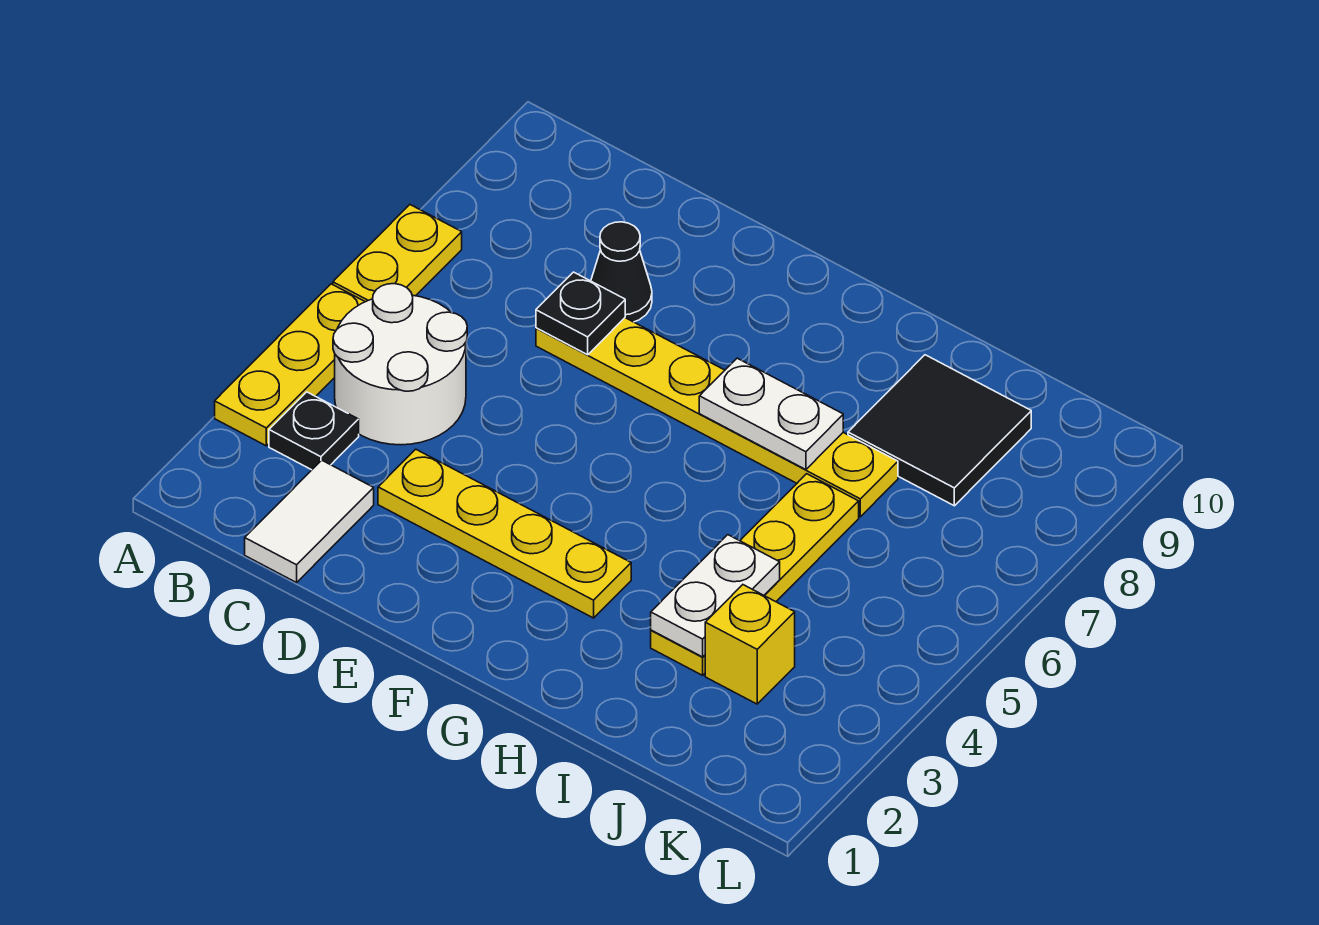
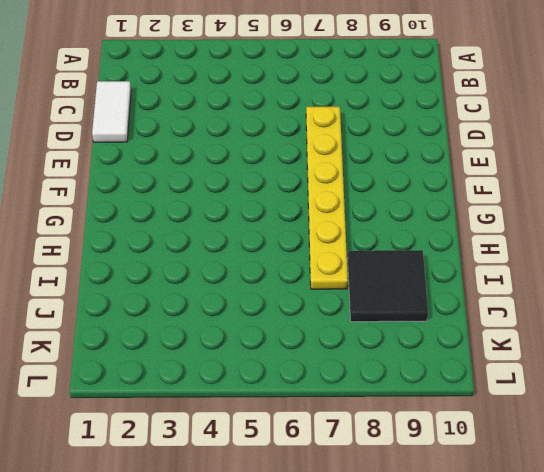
white tile C1:D1 level 1 -> white tile C1:C2 level 1
none -> yellow plate A3:A5 level 1
none -> yellow plate A6:A7 level 1
none -> black plate B3 level 1

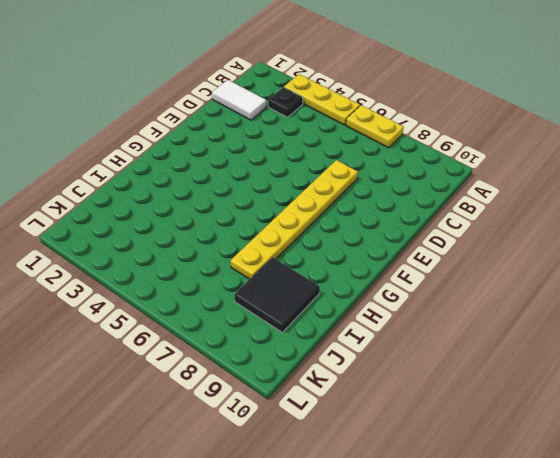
none -> white round brick B4:C5 level 1
none -> yellow plate D3:G3 level 1
none -> black cone D8 level 1

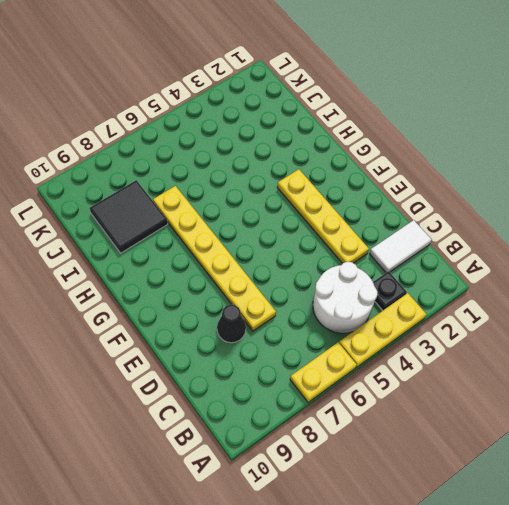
none -> yellow plate I3:I6 level 1
none -> yellow brick J3 level 1
none -> black plate D7 level 2

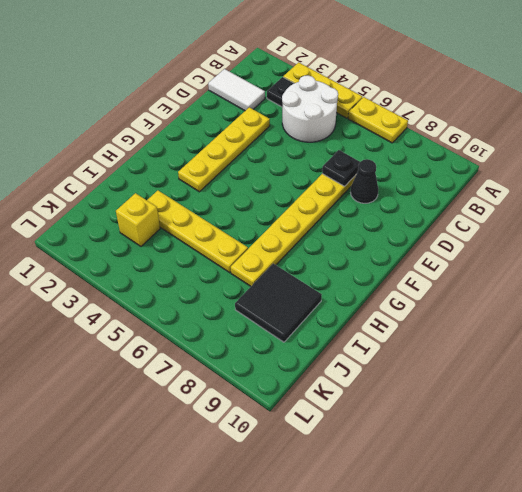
none -> white plate G7:H7 level 2
none -> white plate I3:I4 level 2

